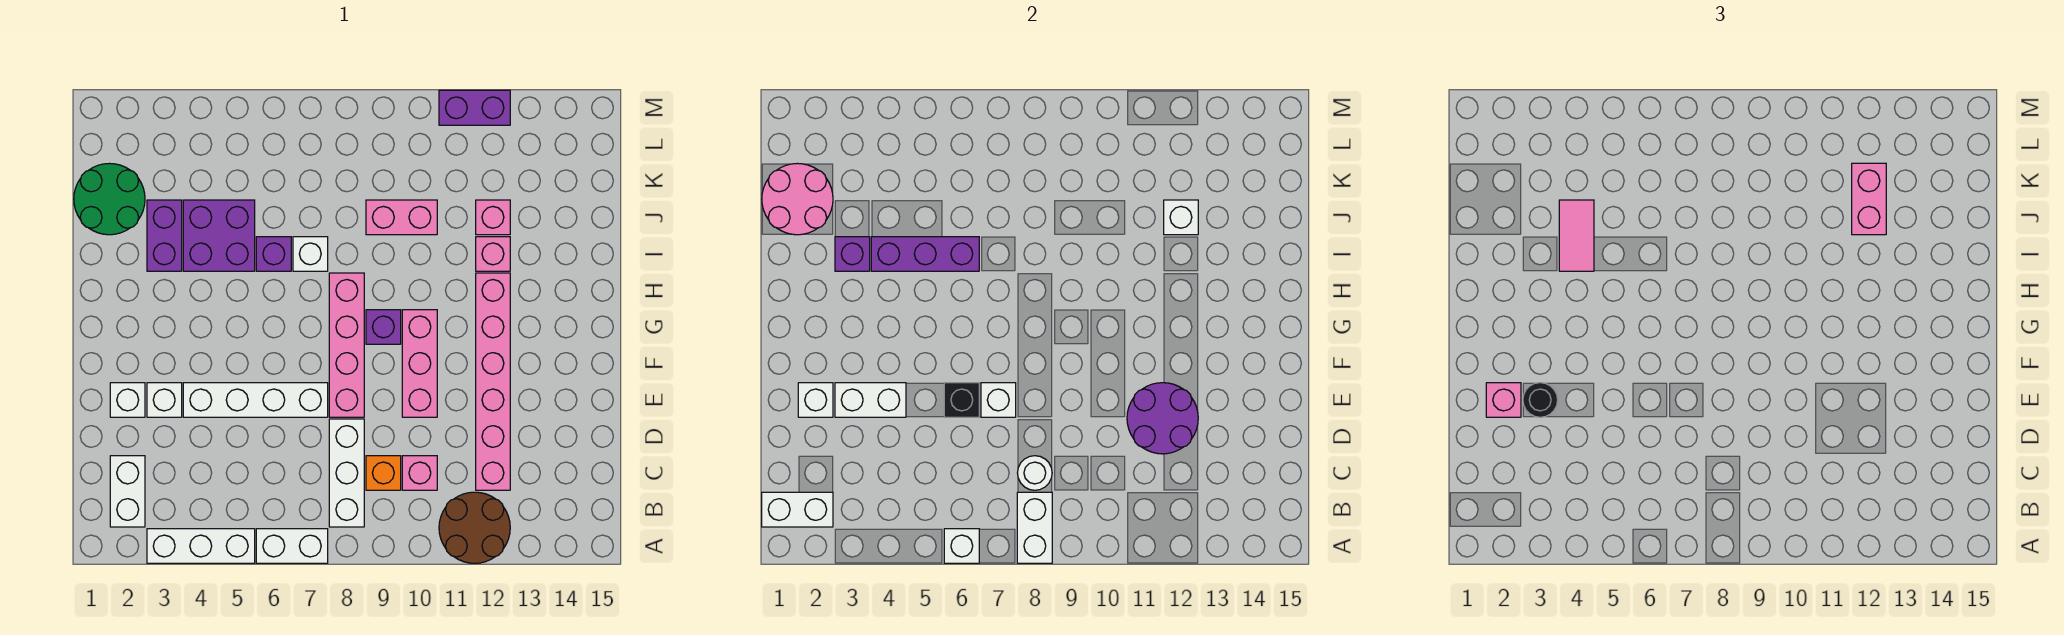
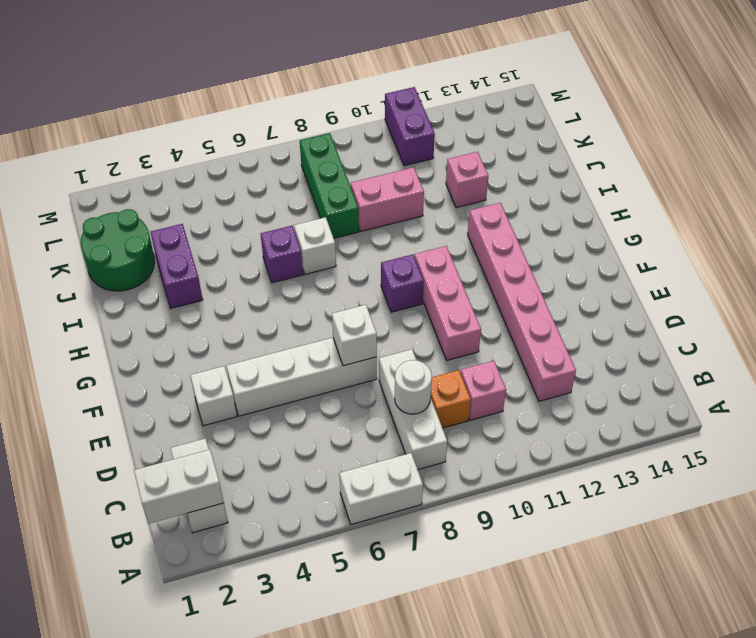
green brick J8:L8 level 1 -> none
purple brick L11:M11 level 1 -> purple brick M11:M12 level 1
none -> white brick A3:A5 level 1
none -> brown round brick A11:B12 level 1
none -> white brick E2 level 1
none -> pink brick E8:H8 level 1

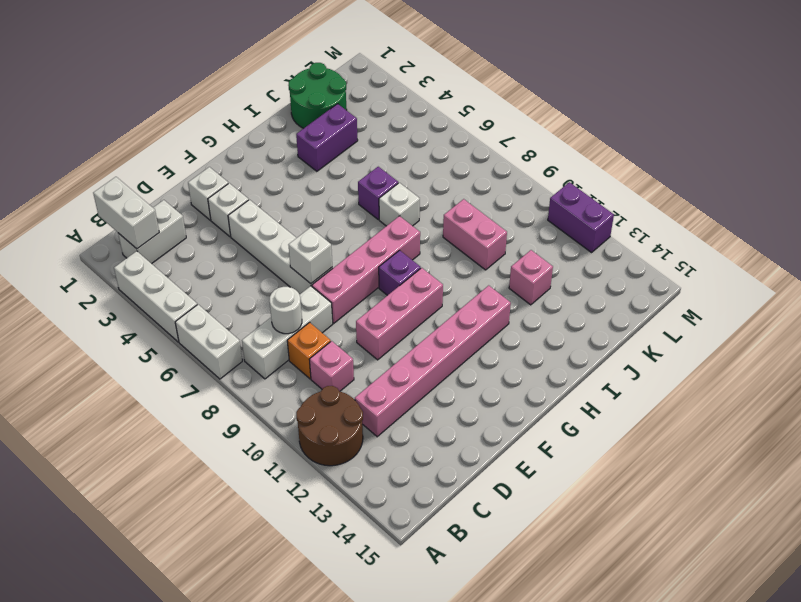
none -> purple brick I4:J5 level 1
none -> pink brick I12 level 1
none -> white brick A6 level 2
none -> white brick A8:B8 level 2

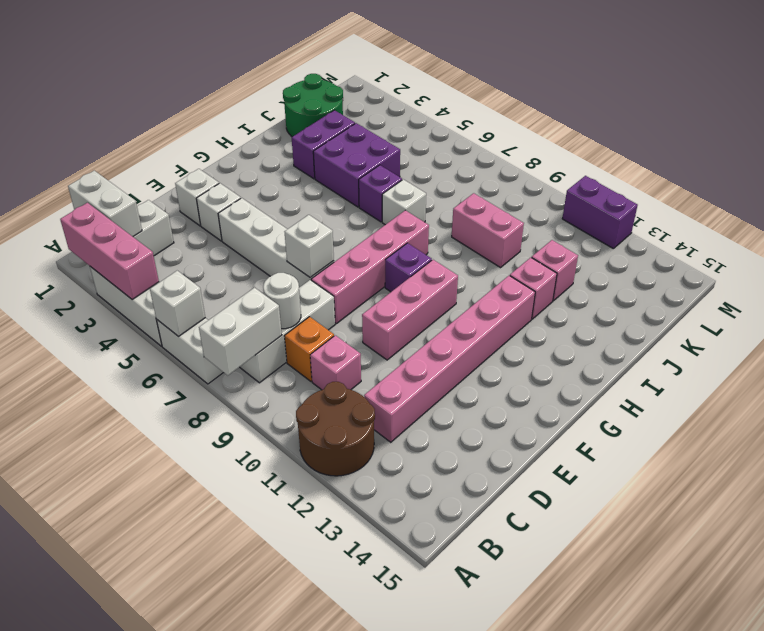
pink brick A2:A4 level 2 -> none
none -> purple round brick D11:E12 level 2
none -> white brick E2 level 2
none -> white brick E3:E4 level 2
none -> black brick E6 level 2

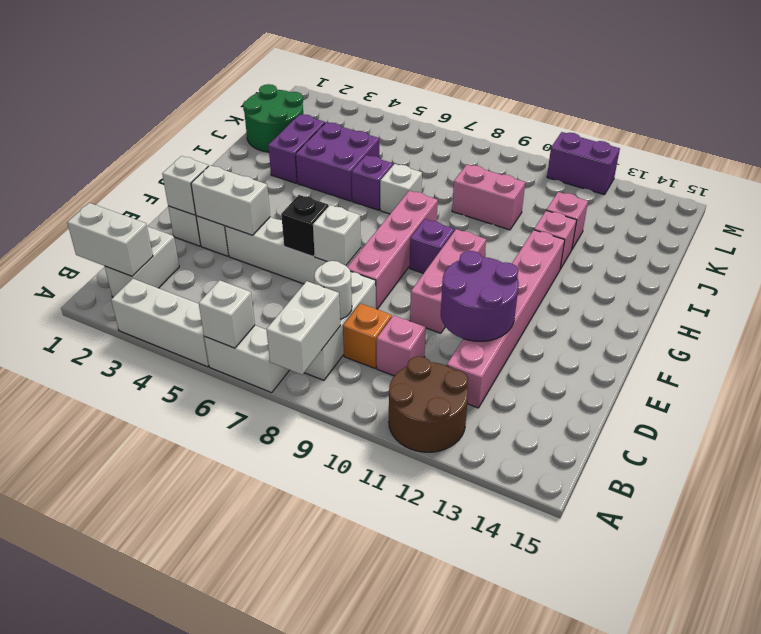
none -> purple brick I3 level 2
none -> purple brick I4:I6 level 2
none -> pink round brick J1:K2 level 2
none -> white brick J12 level 2

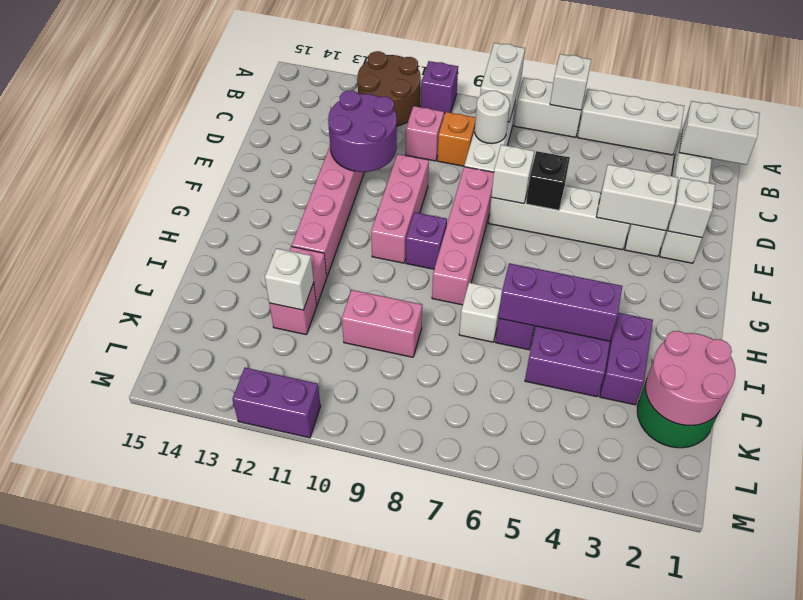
purple brick A10 level 1 -> purple brick I3 level 2
none -> pink brick E2 level 3
none -> black round brick E3 level 3
none -> pink tile I4:J4 level 3
none -> pink brick J12:K12 level 3

